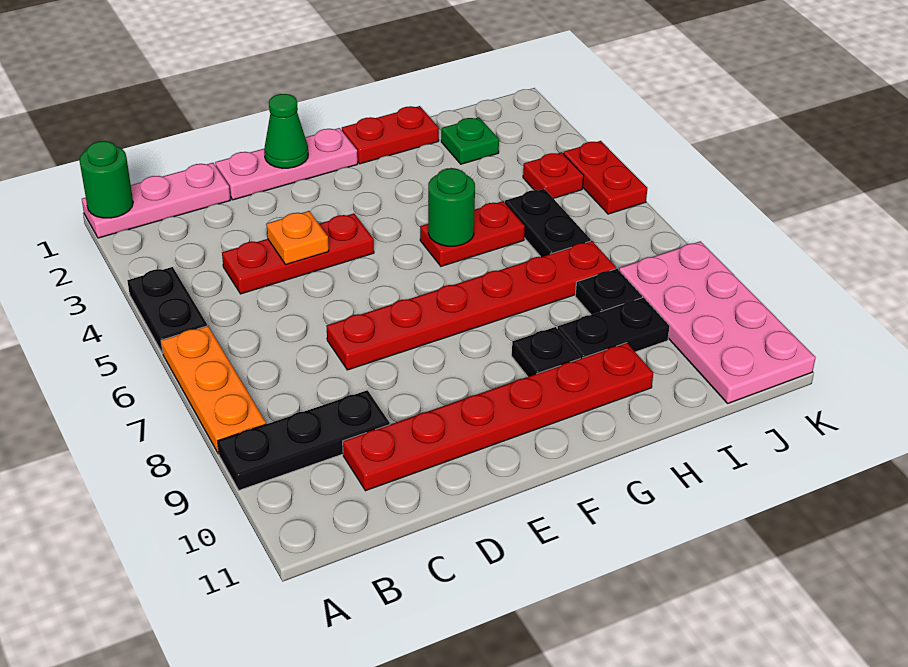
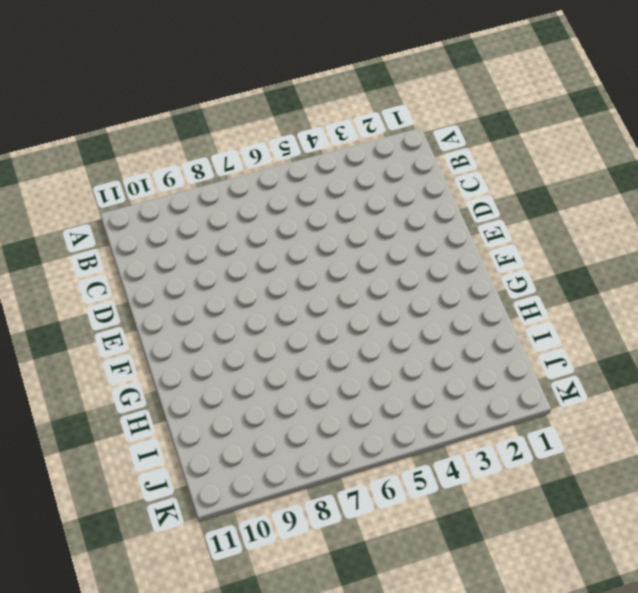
none -> pink plate A1:C1 level 1
none -> black plate A4:A5 level 1
none -> orange plate A6:A8 level 1

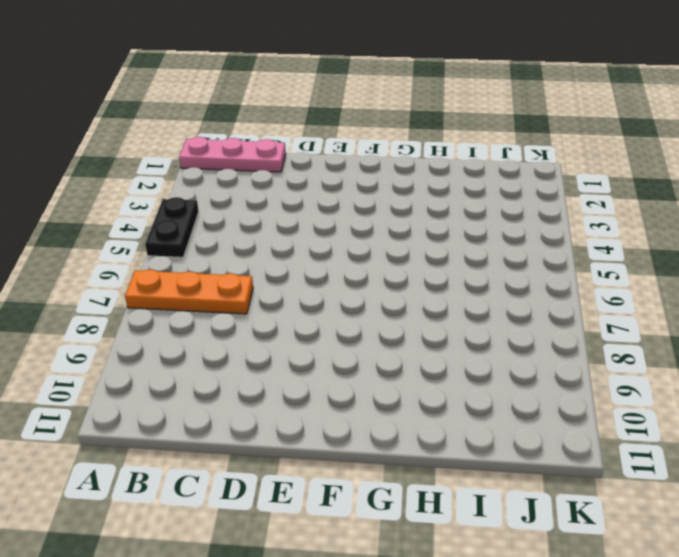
orange plate A7:C7 level 1 -> orange plate A6:A8 level 1
none -> black plate A9:C9 level 1
none -> red plate C4:E4 level 1
none -> red plate C10:H10 level 1

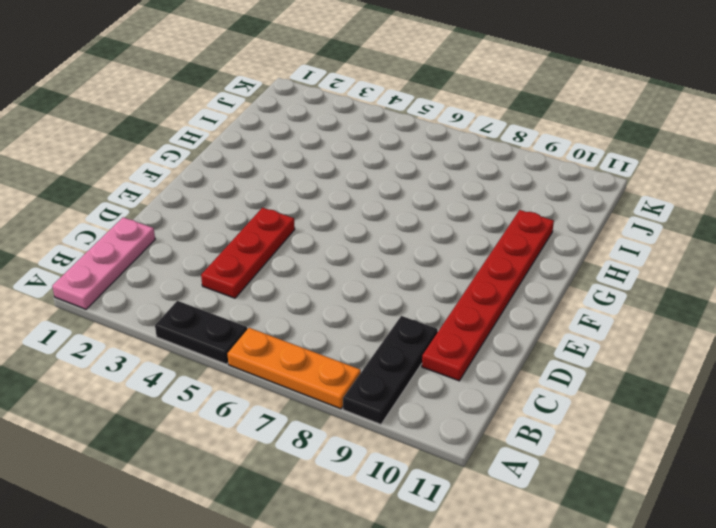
none -> pink plate D1:F1 level 1
none -> red plate D7:I7 level 1
none -> red plate G1:H1 level 1

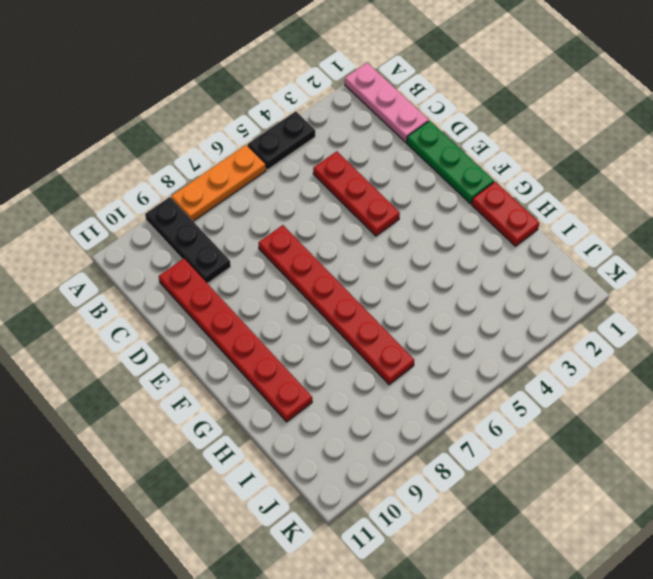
green plate D1:F1 level 1 -> pink plate D1:F1 level 1
none -> red plate G5:H5 level 1
none -> black plate G9 level 1
none -> black plate H9:I9 level 1

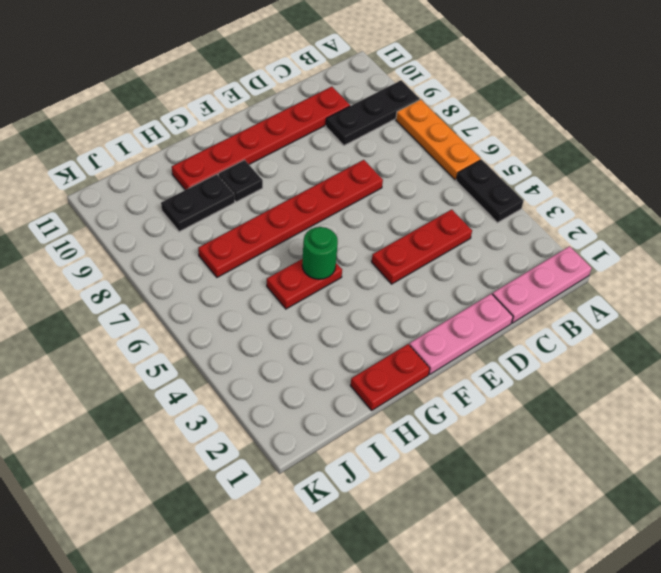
none -> green plate I2 level 1
none -> black plate I5:I6 level 1
none -> black plate I8 level 1

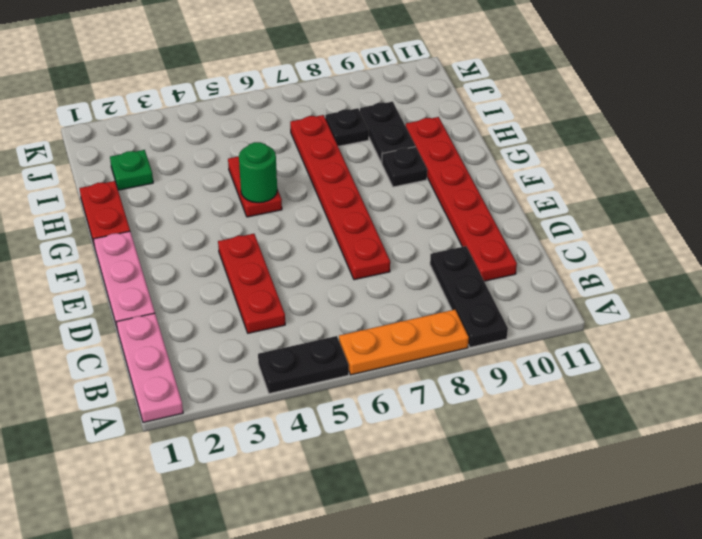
none -> black plate I5:I6 level 1
none -> red plate J4 level 1
none -> pink plate J8:K11 level 1

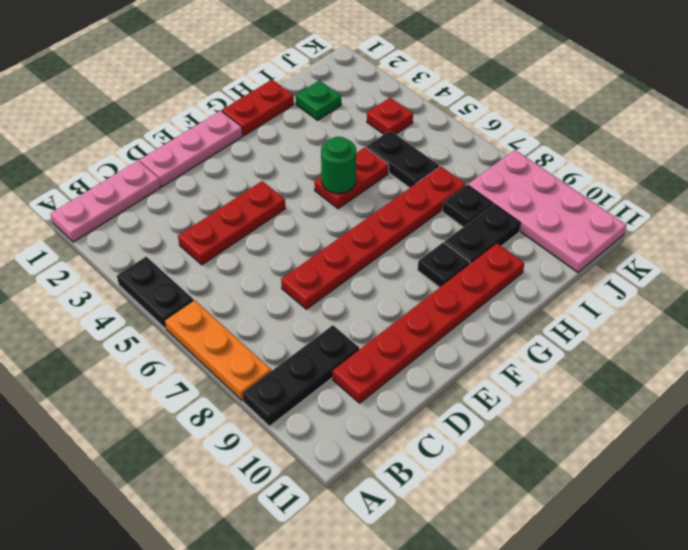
none -> red plate K4:K5 level 1
none -> green round brick A1 level 2
none -> orange plate D4 level 2

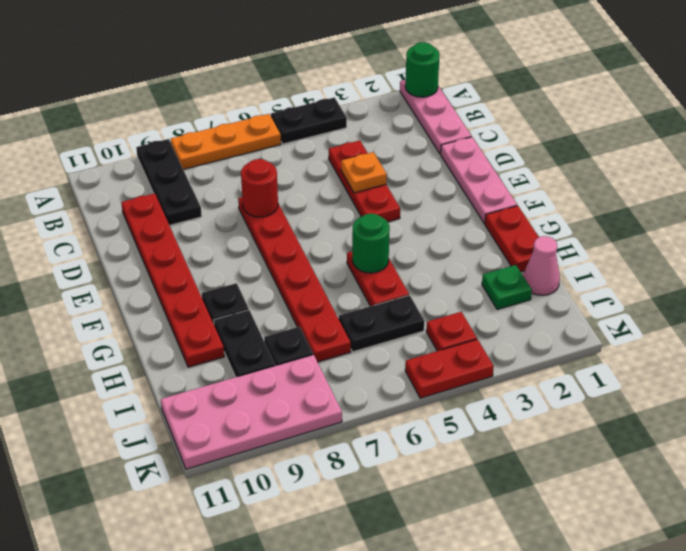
red round brick D7 level 2 -> none
pink cone I1 level 1 -> none
none -> green cone E1 level 2

